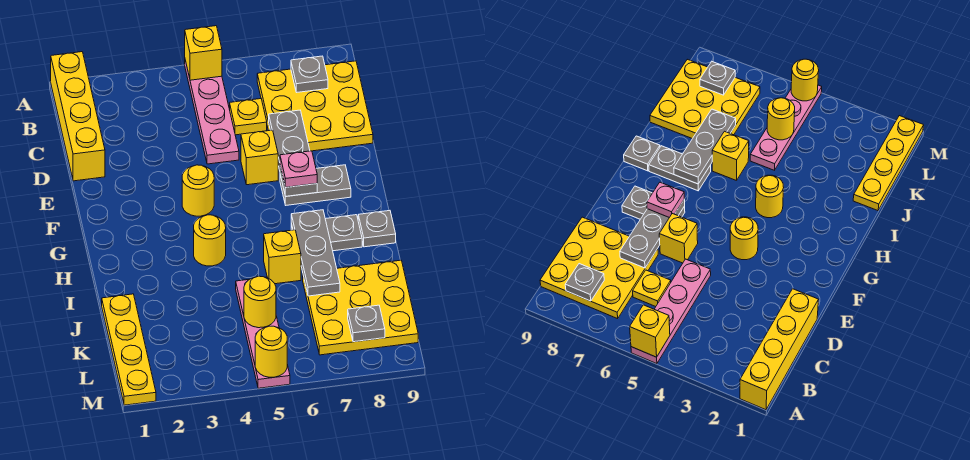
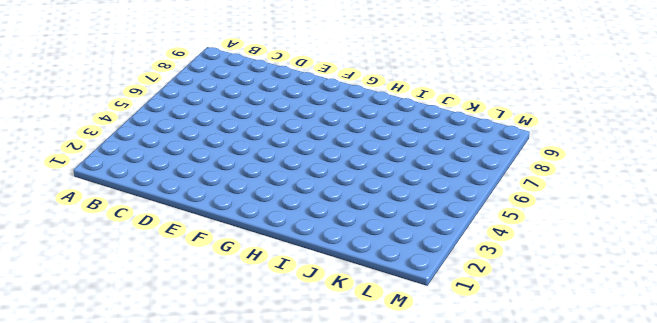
none -> yellow brick A1:D1 level 1
none -> pink plate A5:D5 level 1
none -> yellow plate B7:D9 level 1

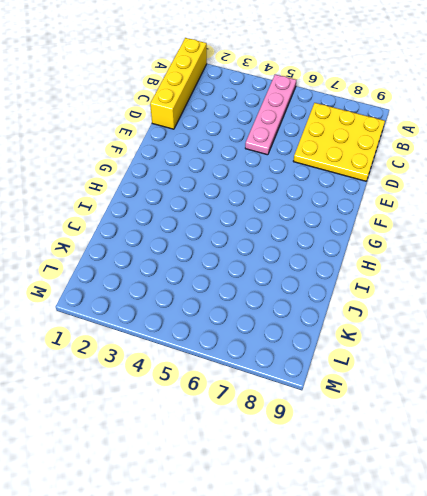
none -> yellow plate C6 level 1
none -> yellow brick E6 level 1
none -> yellow round brick F4 level 1

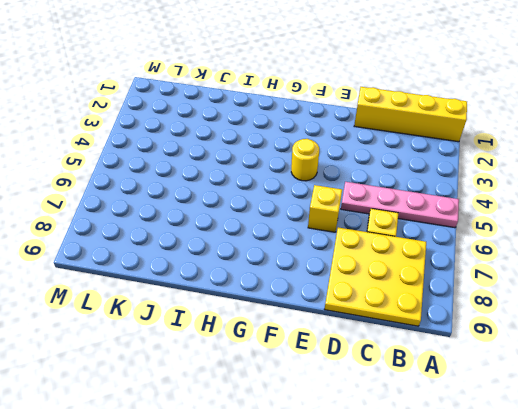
none -> grey plate F7:F8 level 1
none -> yellow round brick H4 level 1
none -> grey plate H7:H8 level 1

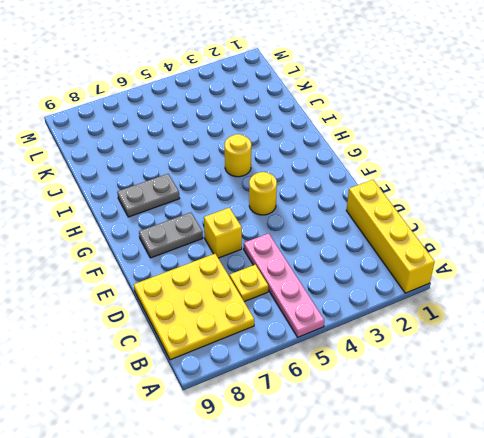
none -> grey plate H9 level 1
none -> yellow brick I6 level 1
none -> yellow plate J1:M1 level 1

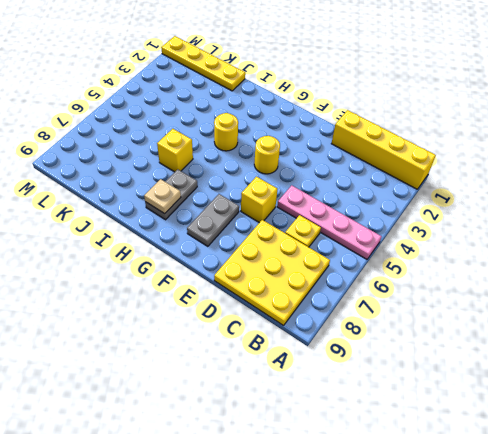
tan plate H8 level 2 -> none
none -> grey plate H9 level 1
none -> pink plate J5:M5 level 1
none -> yellow plate J7:L9 level 1

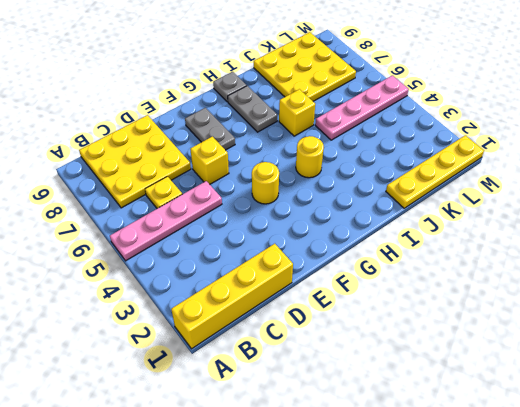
none -> yellow brick A5 level 2
none -> grey plate B8 level 2
none -> grey plate D7:F7 level 2

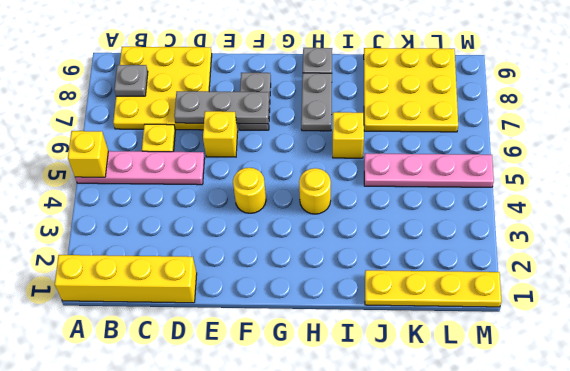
none -> grey plate H7:J7 level 2
none -> yellow round brick K5 level 2
none -> grey plate L8 level 2

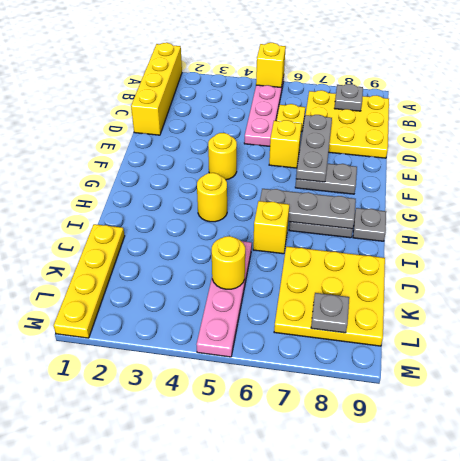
grey plate H6:H8 level 2 -> grey plate H7:J7 level 2
none -> yellow round brick M5 level 2
none -> pink plate F7 level 3

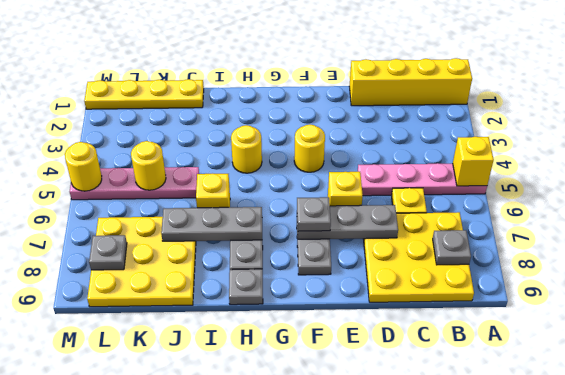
grey plate F7 level 3 -> pink plate F7 level 3

